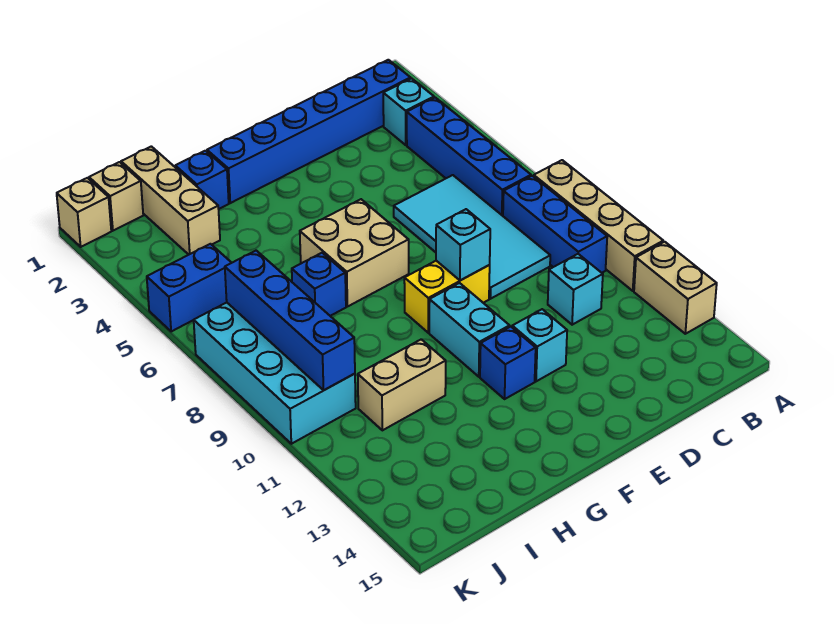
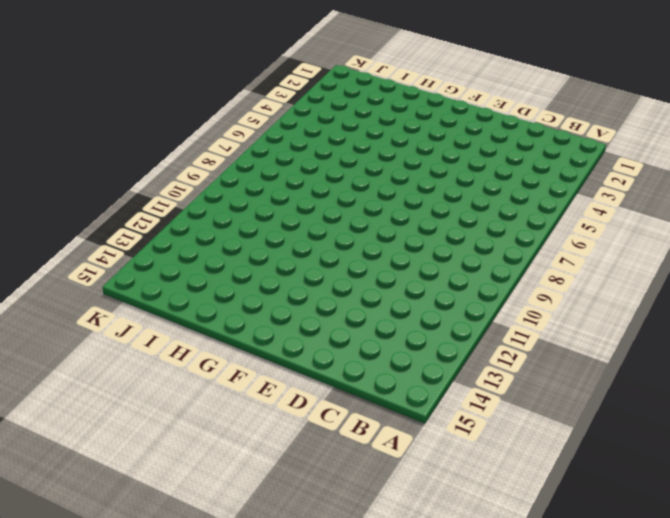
none -> tan brick A8:A11 level 1
none -> tan brick A12:A13 level 1
none -> blue brick B2:G2 level 1

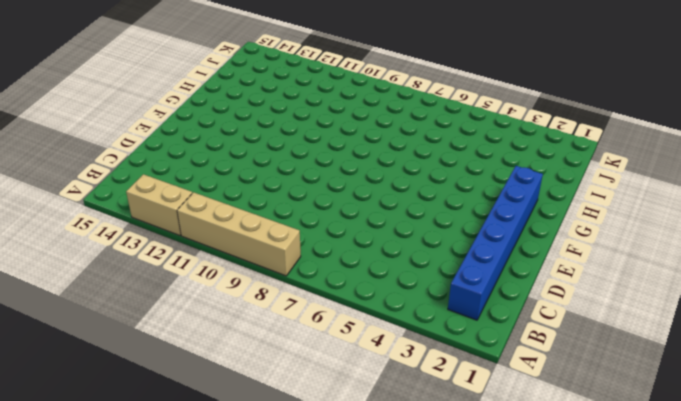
none -> cyan brick B3 level 1
none -> blue brick B4:B7 level 1
none -> blue brick B8:B10 level 1

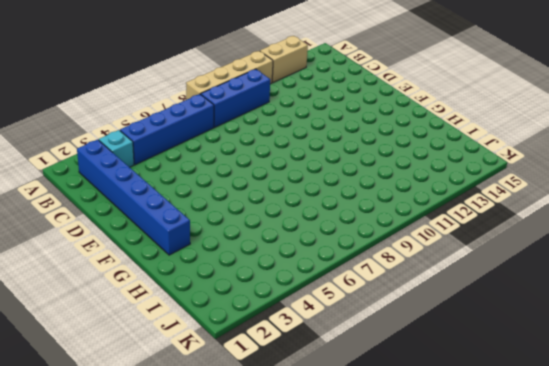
none -> cyan tile C6:D9 level 1
none -> cyan brick C11 level 1
none -> yellow brick E9:F9 level 1

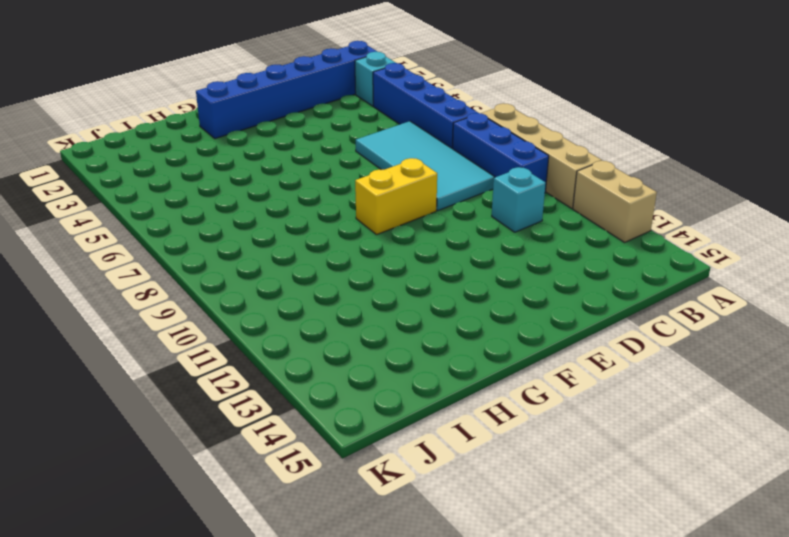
none -> cyan brick E12 level 1
none -> tan brick F6:G7 level 1
none -> cyan brick F10:F11 level 1

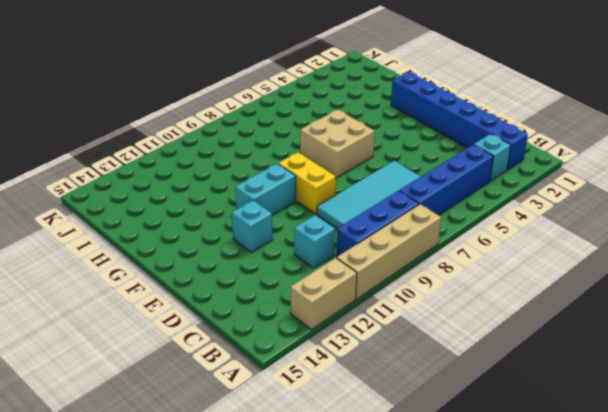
none -> blue brick F12 level 1
none -> blue brick H2 level 1
none -> blue brick H7 level 1

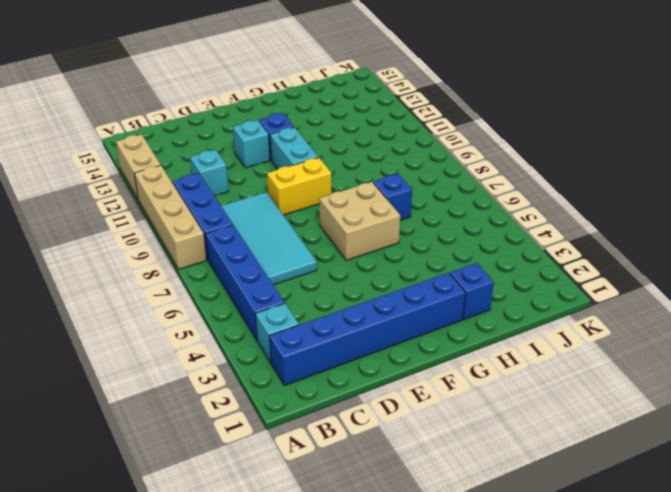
none -> tan brick H11:I11 level 1
none -> tan brick I1:I3 level 1
none -> tan brick J1 level 1

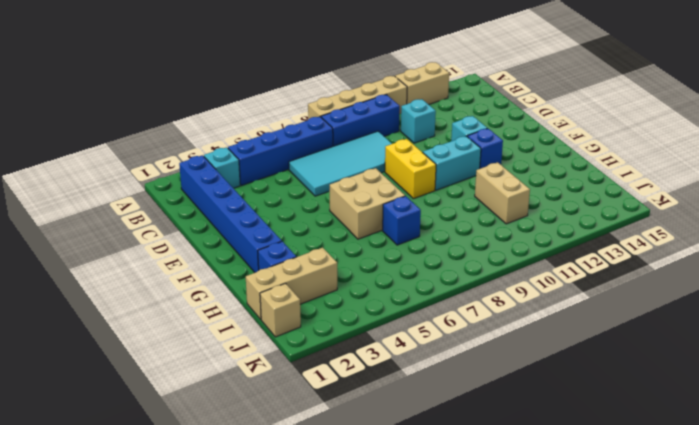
none -> blue brick J5:K5 level 1
none -> cyan brick J7:K10 level 1
none -> tan brick K1 level 1

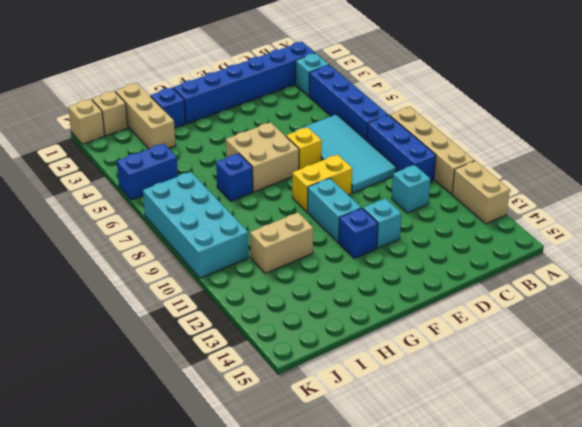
yellow brick E7 level 1 -> none
none -> cyan brick E9 level 2
none -> blue brick J7:J10 level 2

